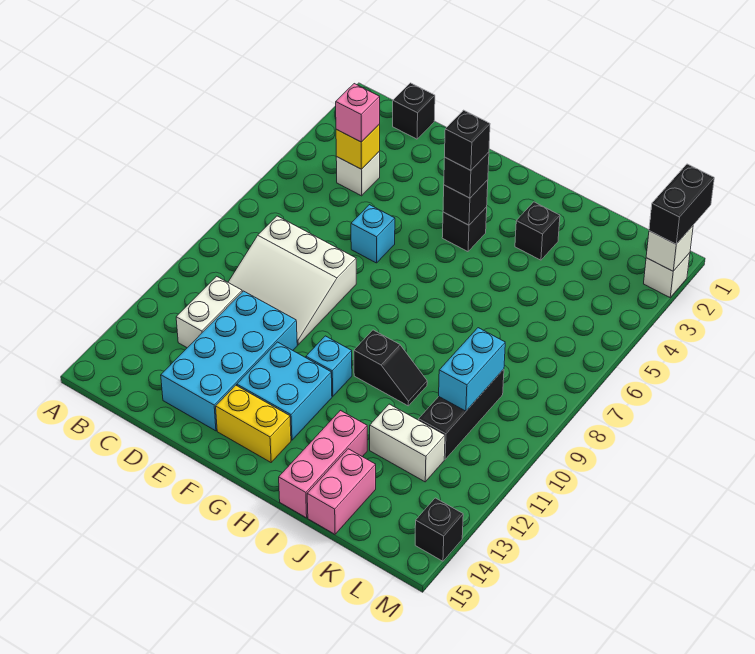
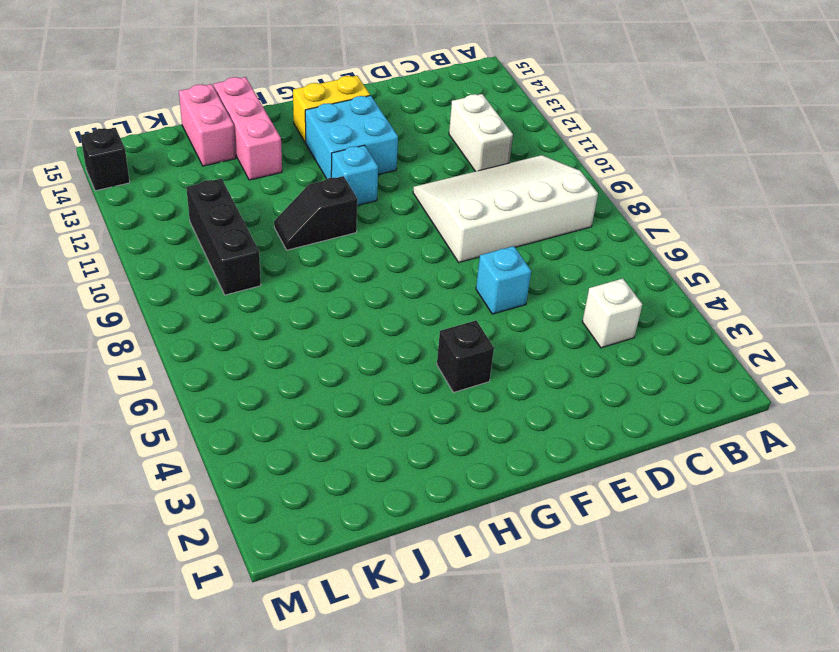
white slope B8:E10 level 1 top 8 -> white slope C8:E10 level 1 top 8
none -> black brick C1 level 1
none -> cyan brick D11:E14 level 1
none -> black brick I3 level 1

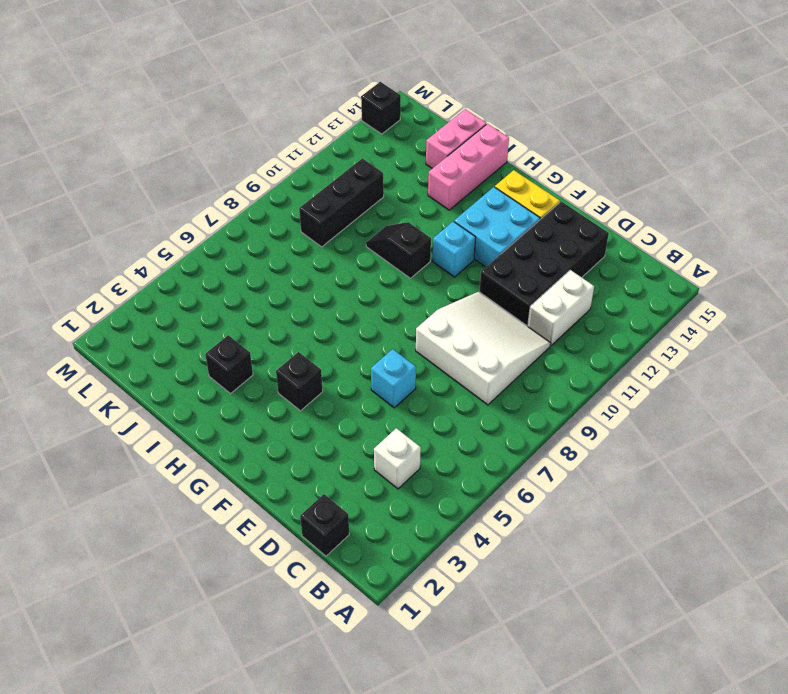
black brick D11:E14 level 1 -> cyan brick D11:E14 level 1
none -> white brick J12:K12 level 1
none -> white brick M2 level 1
none -> yellow brick C4 level 2

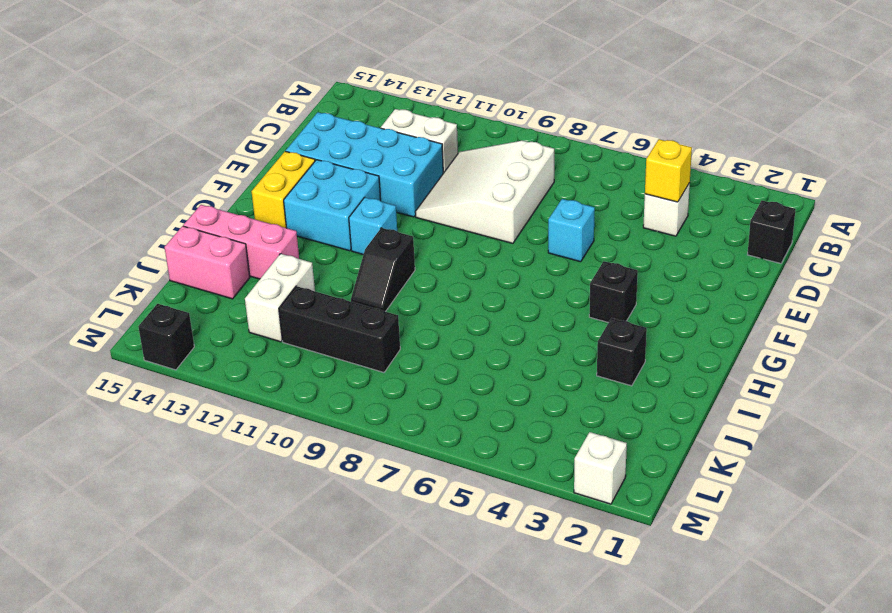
none -> black brick G4 level 2
none -> cyan brick K9:K10 level 2
none -> white brick M2 level 2

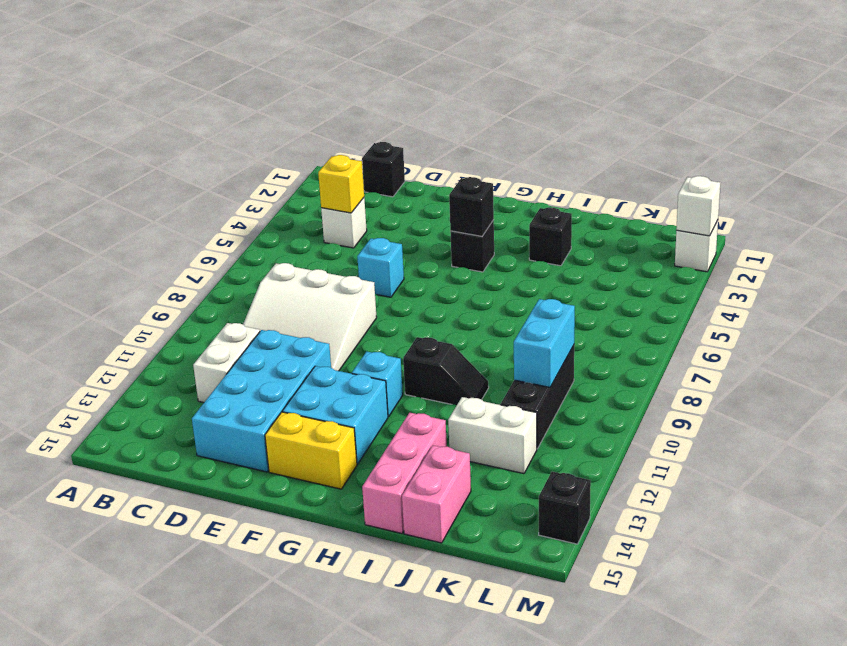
none -> pink brick C4 level 3
none -> black brick G4 level 3
none -> black brick M1:M2 level 3

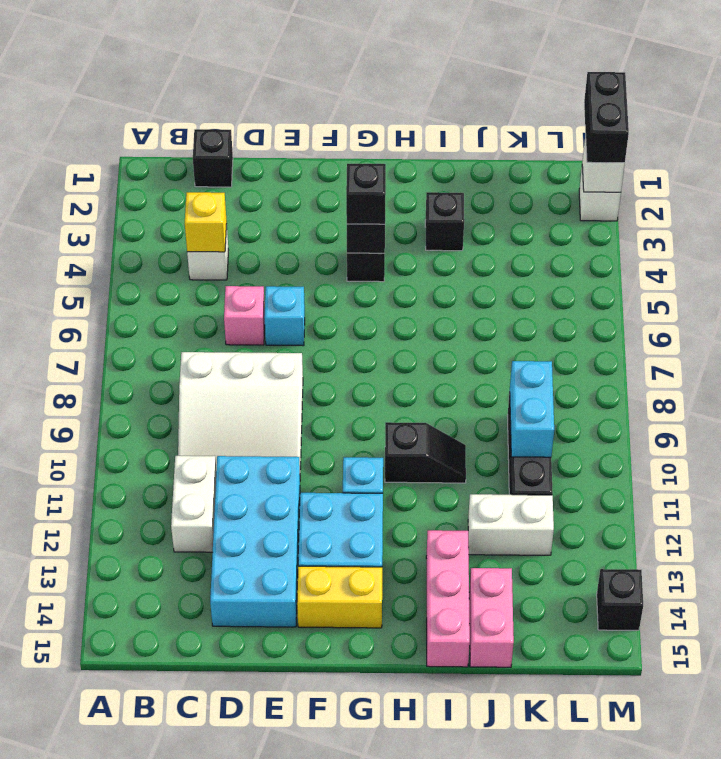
pink brick D6 level 1 -> pink brick C4 level 3
none -> black brick G4 level 4

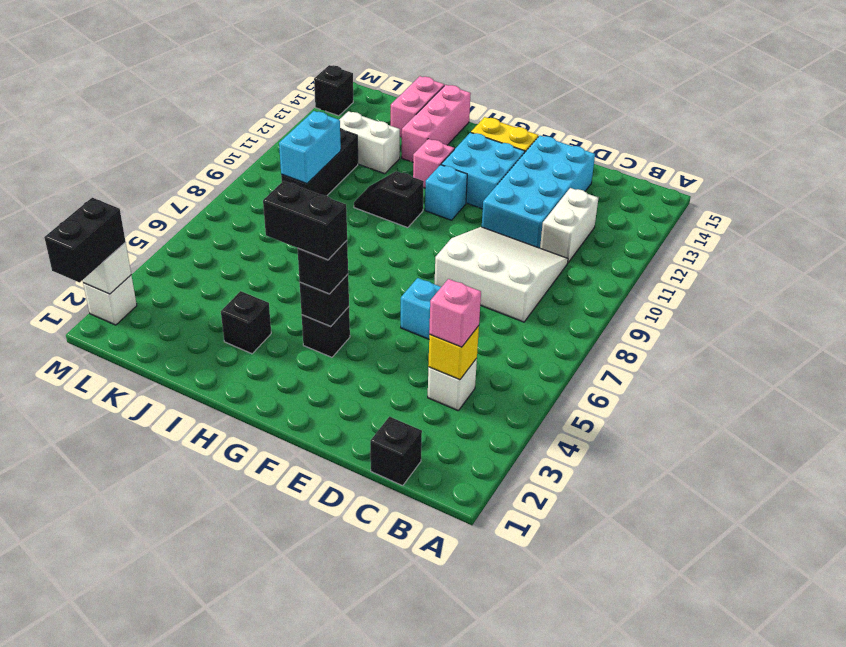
black brick G4:H4 level 4 -> black brick G4 level 4
pink brick H12 level 1 -> none

